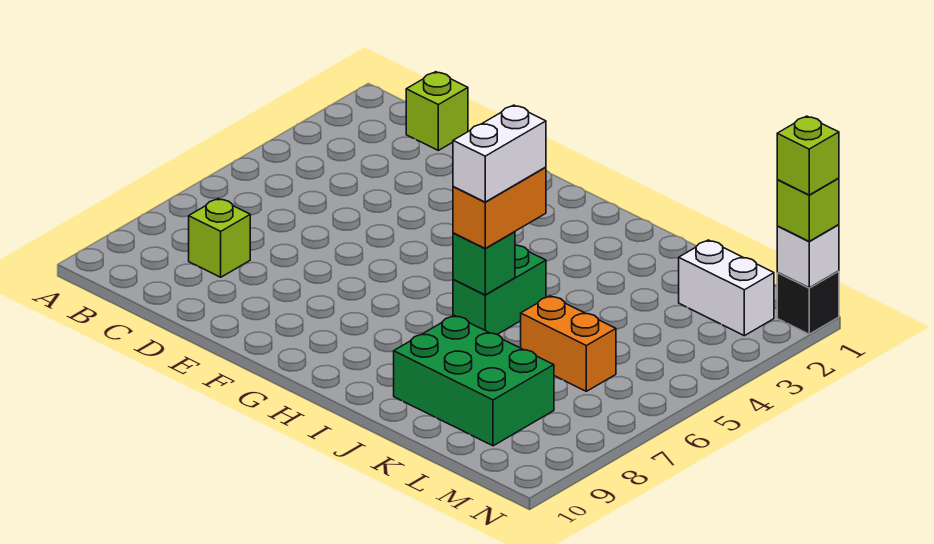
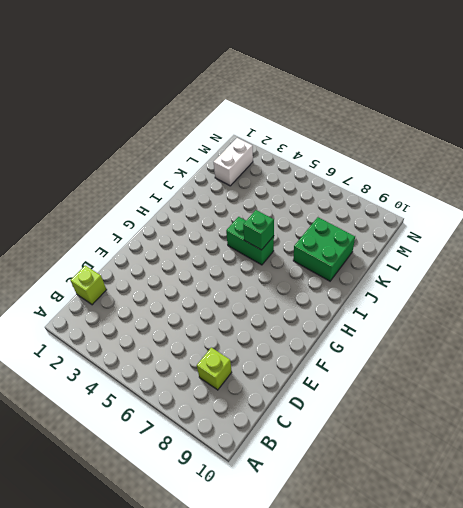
green brick J8:K9 level 1 -> green brick J8:L9 level 1
none -> orange brick K6:L6 level 1
none -> black brick N1 level 1
none -> white brick N1 level 2

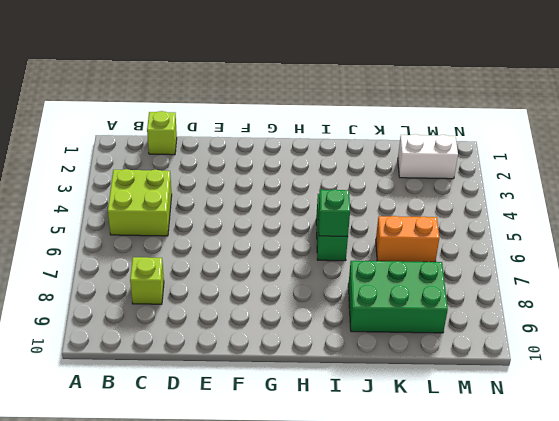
lime brick B4:C5 level 1 -> none
none -> black brick N1 level 1
none -> white brick N1 level 2
none -> orange brick I5:I6 level 3

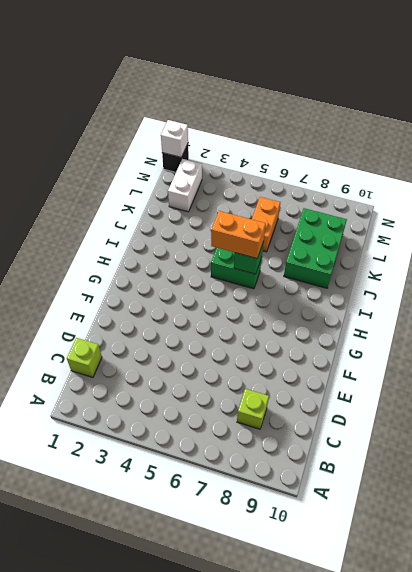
none -> lime brick N1 level 3
none -> white brick I5:I6 level 4
none -> lime brick N1 level 4

